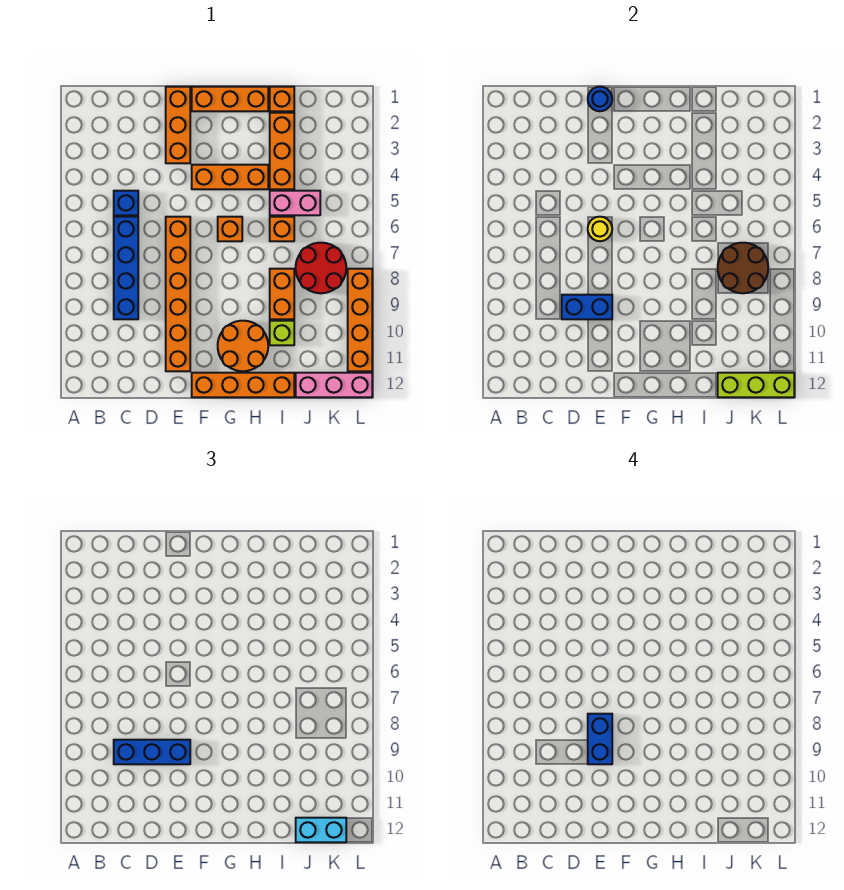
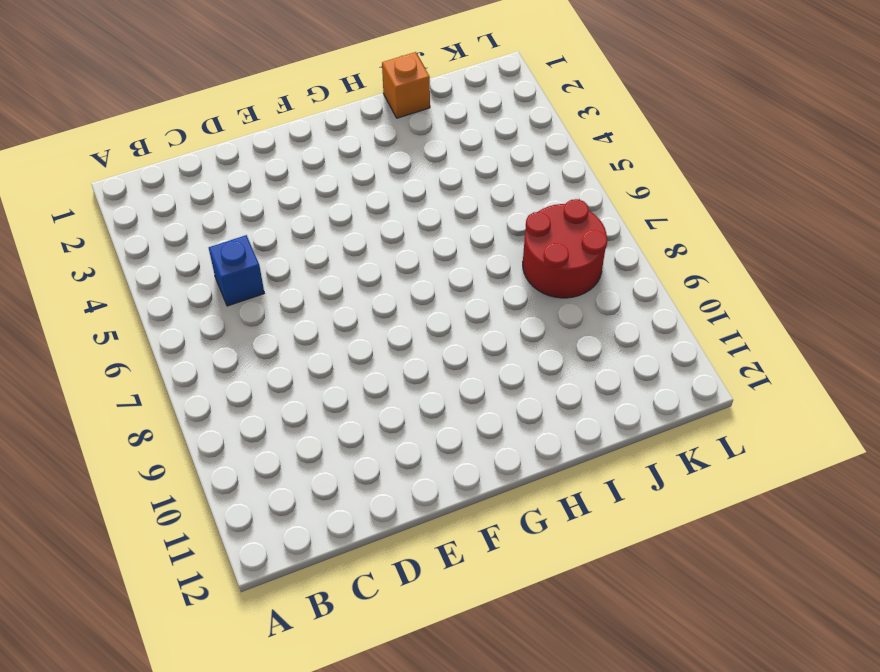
none -> blue brick C6:C9 level 1
none -> orange brick E1:E3 level 1
none -> orange brick E6:E11 level 1

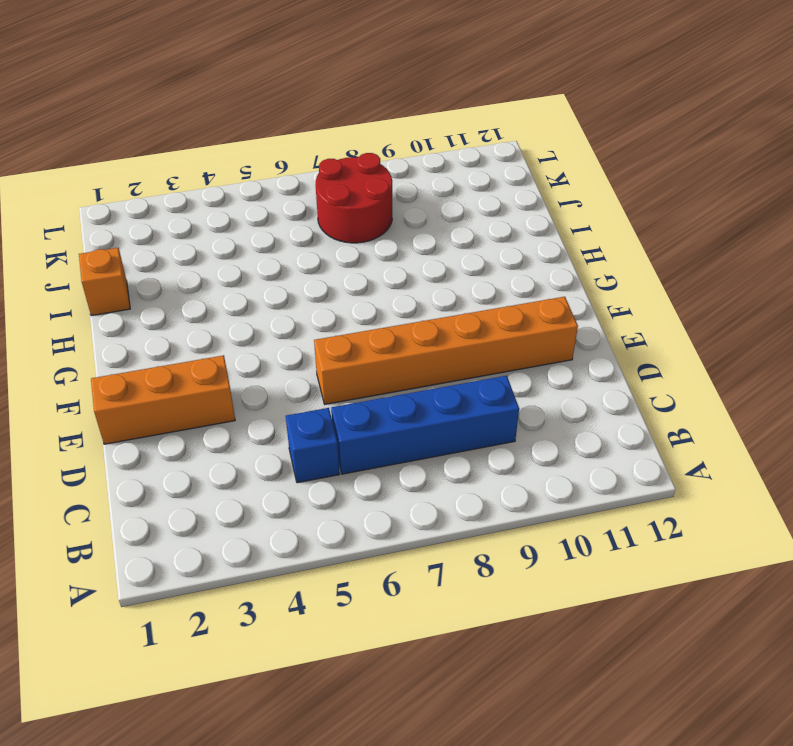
none -> orange brick F1:H1 level 1
none -> orange brick F4:H4 level 1
none -> orange brick F12:I12 level 1

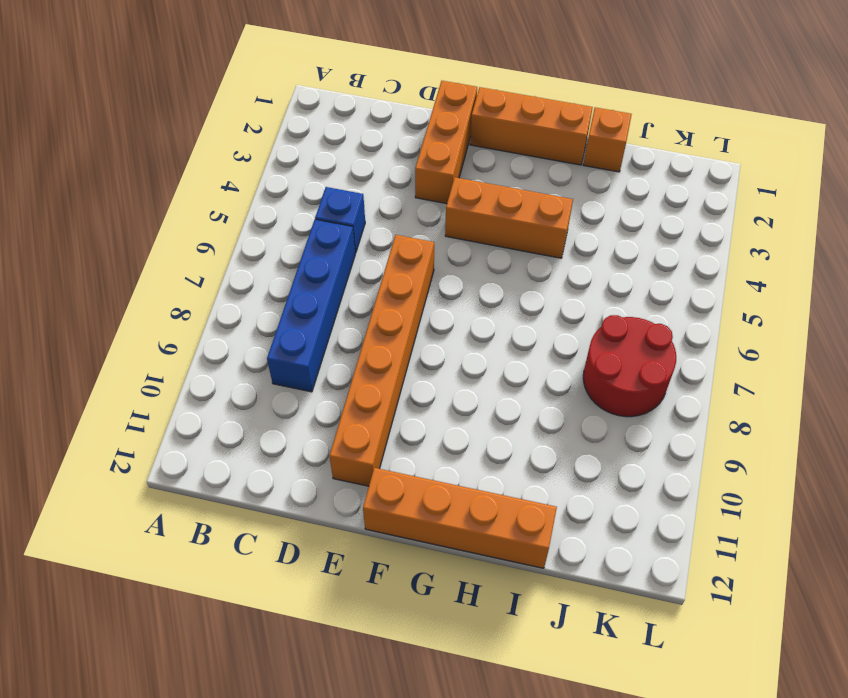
none -> orange brick G6 level 1
none -> orange round brick G10:H11 level 1
none -> orange brick I2:I4 level 1

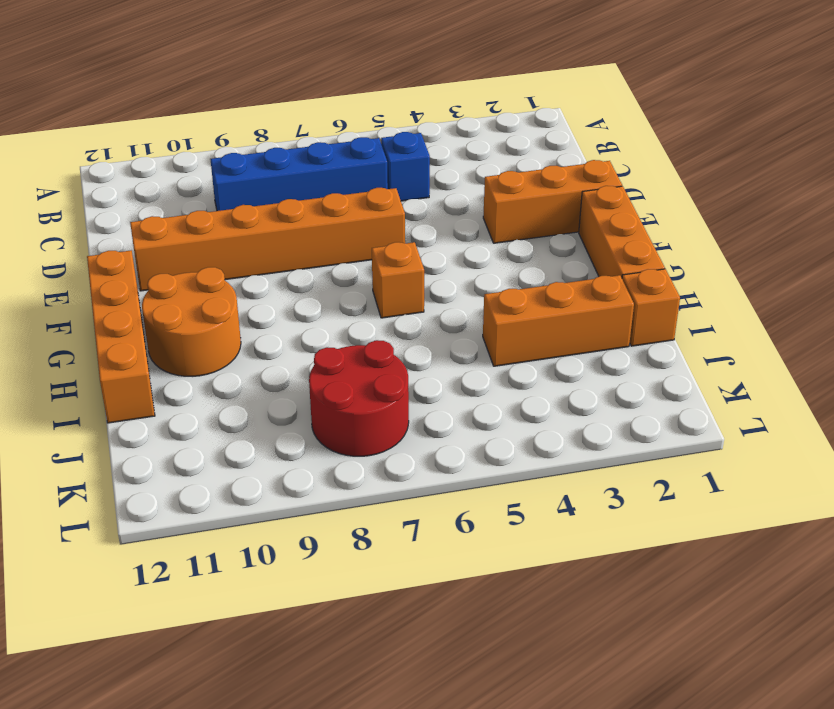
none -> orange brick F4:H4 level 1
none -> pink brick I5:J5 level 1
none -> orange brick I6 level 1

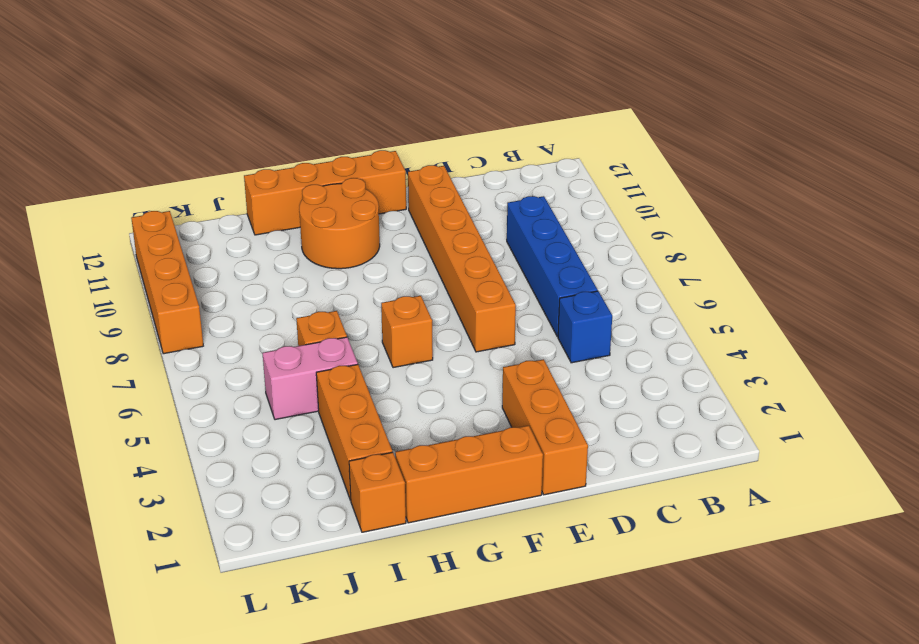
none -> orange brick F4:H4 level 1
none -> orange brick I8:I9 level 1
none -> lime brick I10 level 1

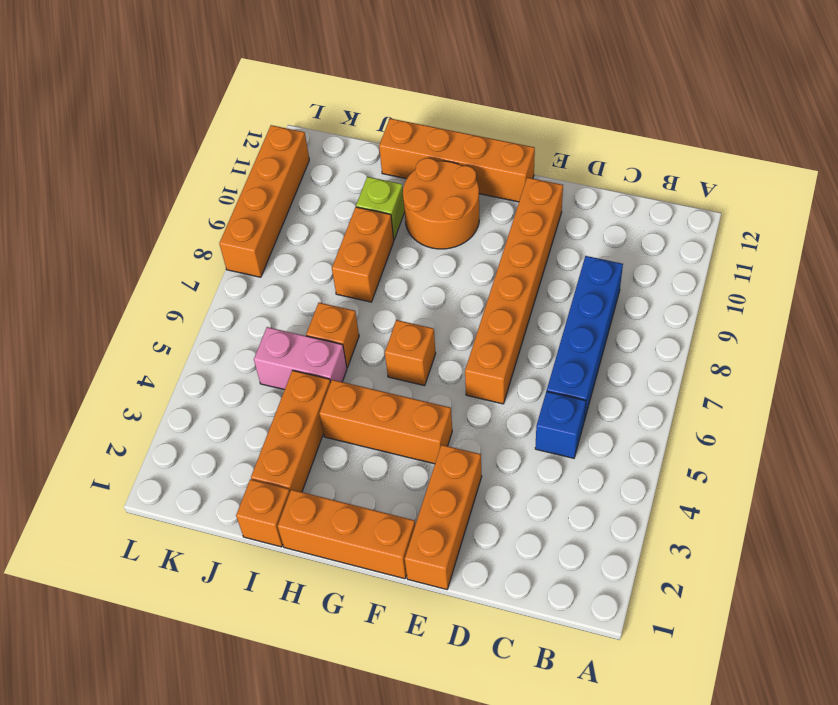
none -> red round brick J7:K8 level 1
none -> pink brick J12:L12 level 1
none -> blue brick D9:E9 level 2

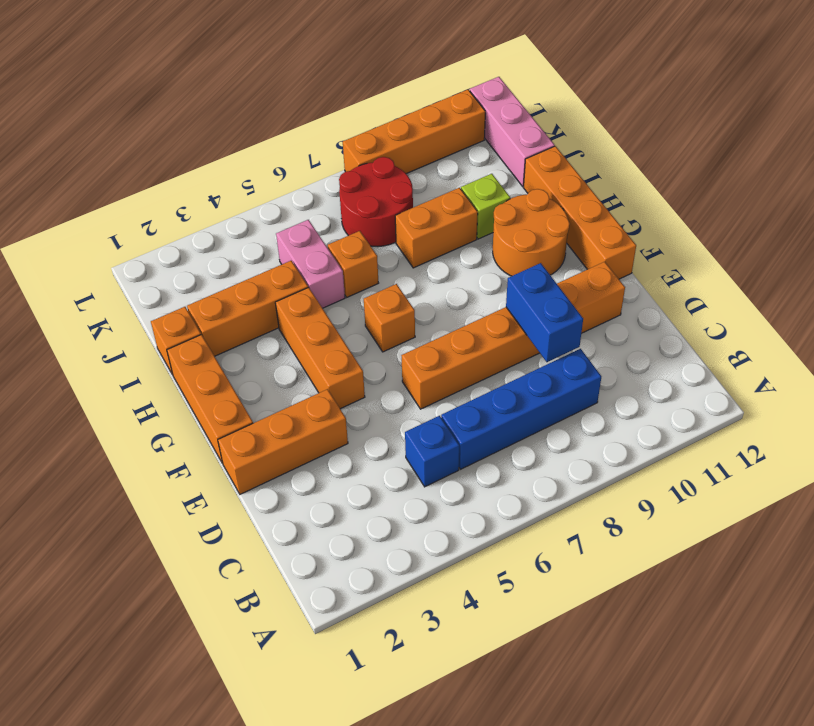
none -> blue round brick E1 level 2
none -> yellow round brick E6 level 2
none -> brown round brick J7:K8 level 2

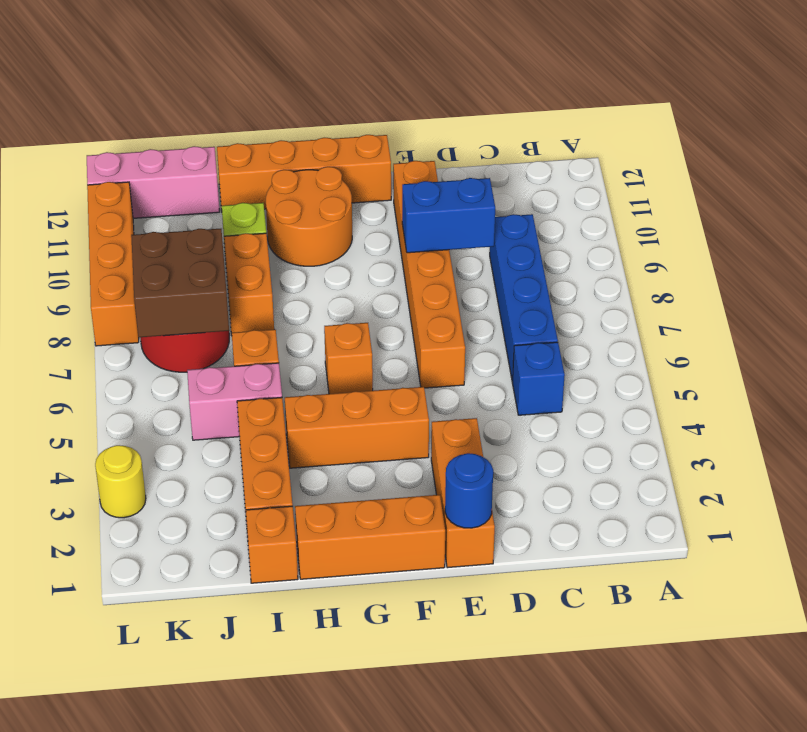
brown brick J7:K8 level 2 -> brown round brick J7:K8 level 2
yellow round brick L3 level 1 -> yellow round brick E6 level 2
none -> lime brick J12:L12 level 2
none -> blue brick C9:E9 level 3
none -> cyan brick J12:K12 level 3

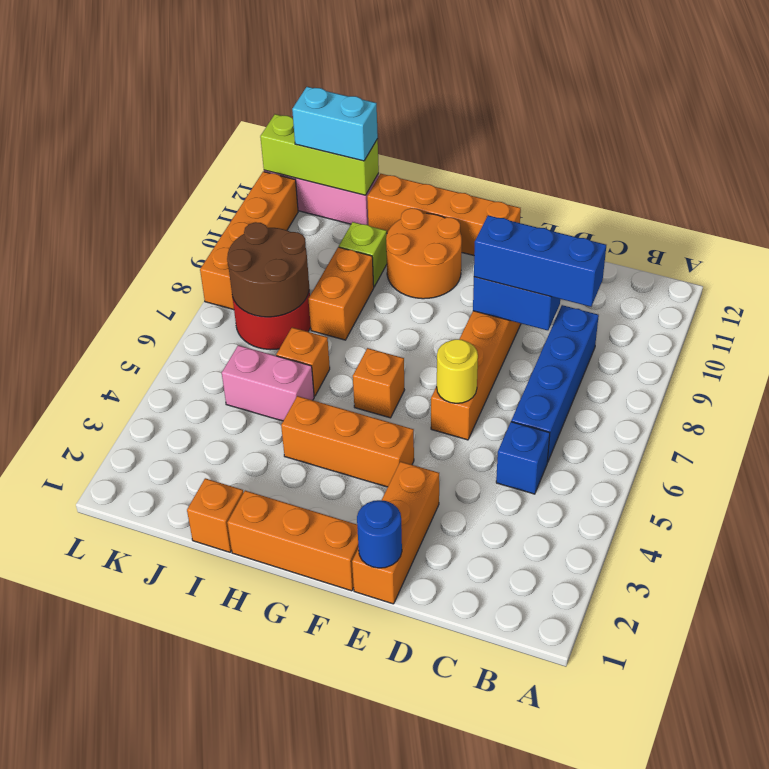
none -> orange brick I2:I4 level 1
none -> blue brick E8:E9 level 4

